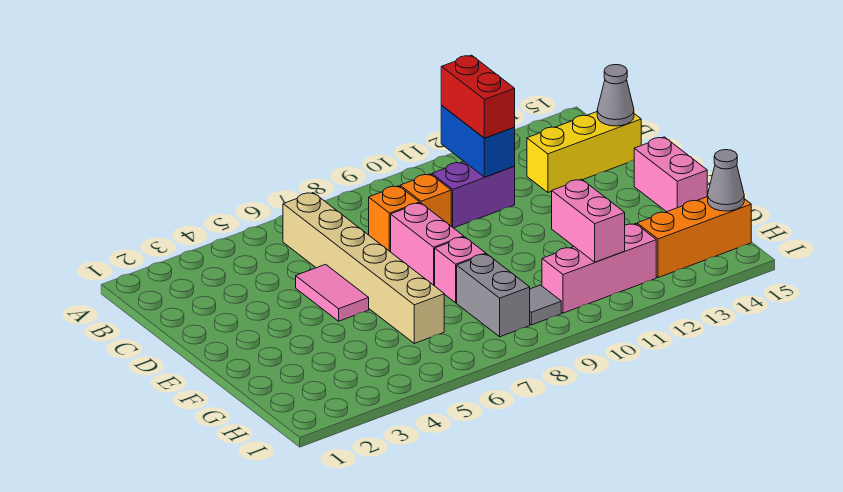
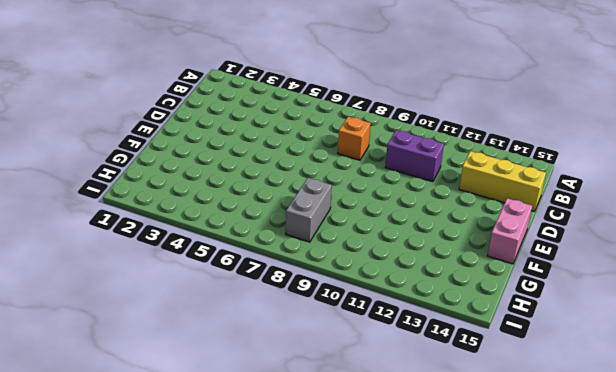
none -> tan brick B6:G6 level 1
none -> orange brick C9 level 1
none -> pink tile D5:E5 level 1

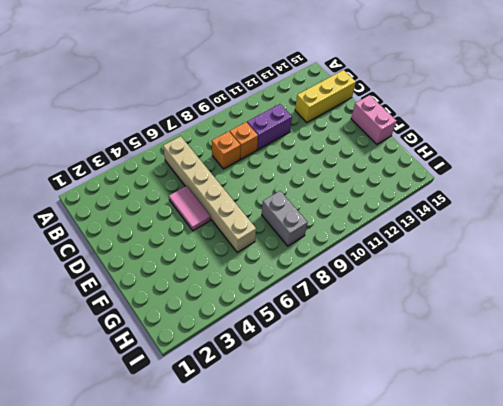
none -> pink brick D8:E8 level 1
none -> pink brick F8 level 1
none -> grey tile H9 level 1

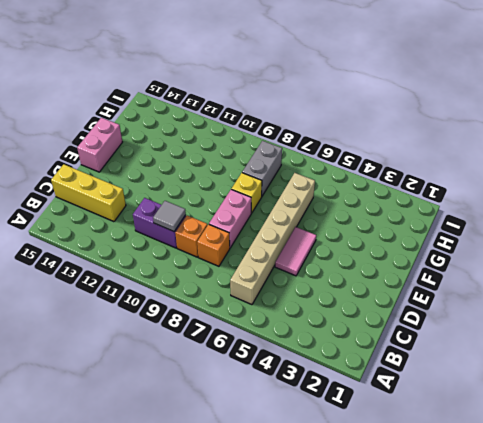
grey tile C10 level 2 -> grey tile H9 level 1
yellow brick F8 level 1 -> pink brick F8 level 1
none -> pink brick H10:H12 level 1
none -> orange brick H13:H15 level 1
none -> blue brick B11:C11 level 2

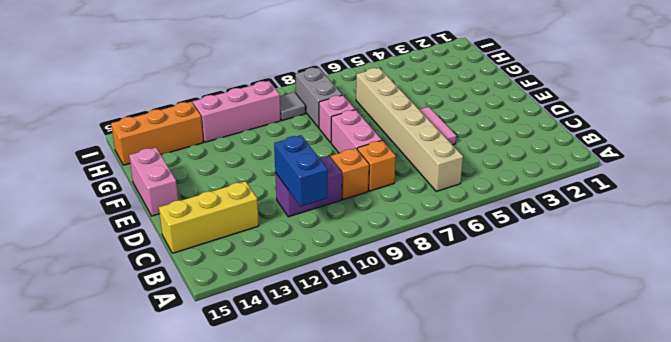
none -> grey cone C15 level 2
none -> pink brick G11:H11 level 2
none -> grey cone H15 level 2

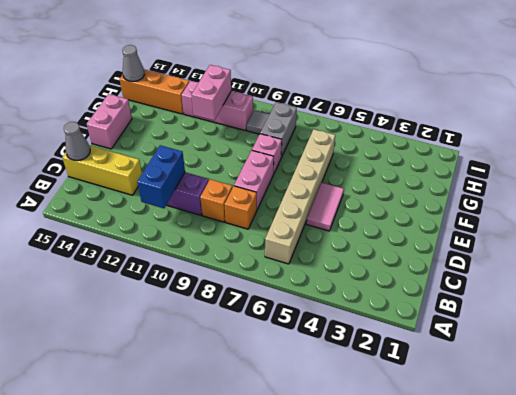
none -> red brick B11:C11 level 3

